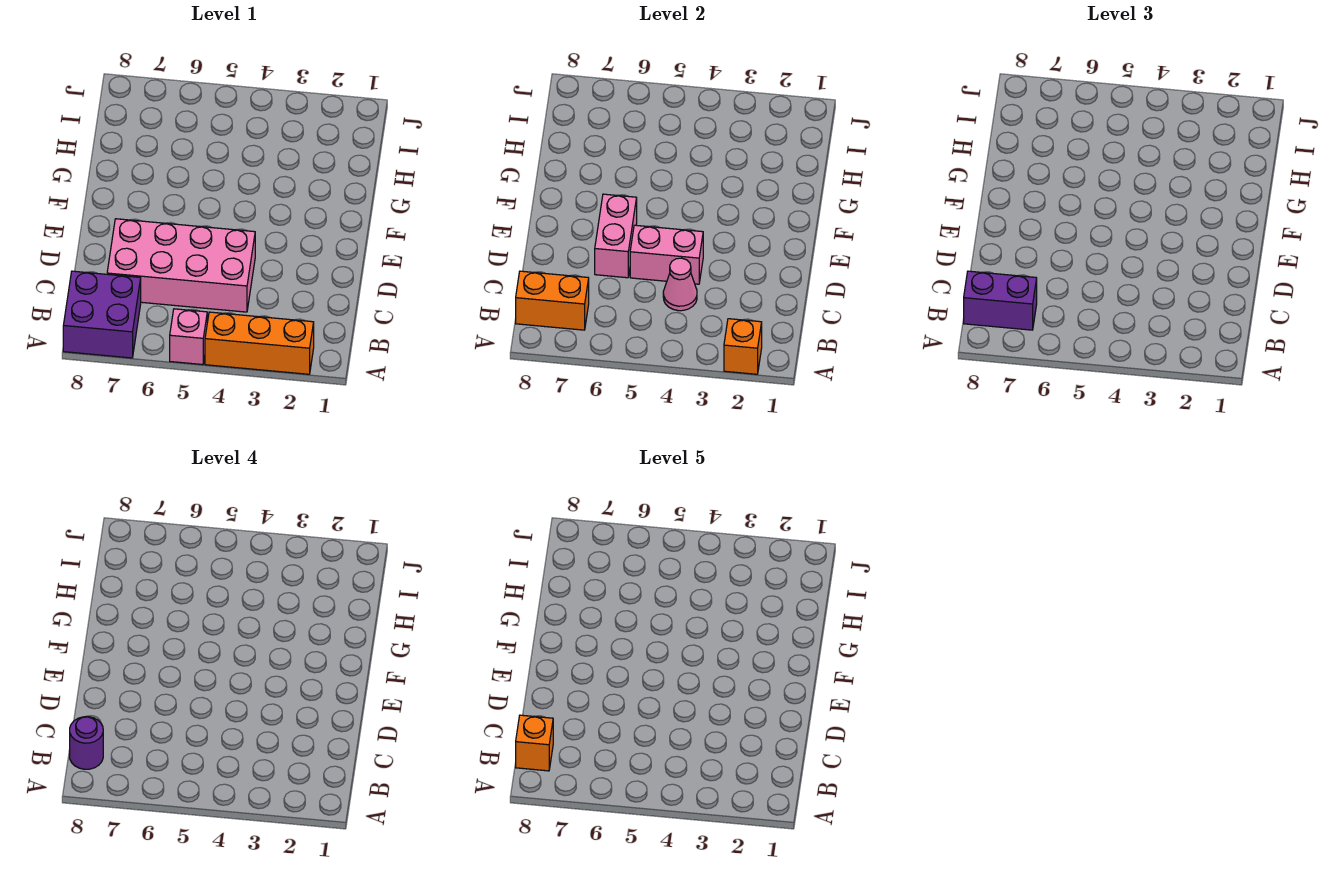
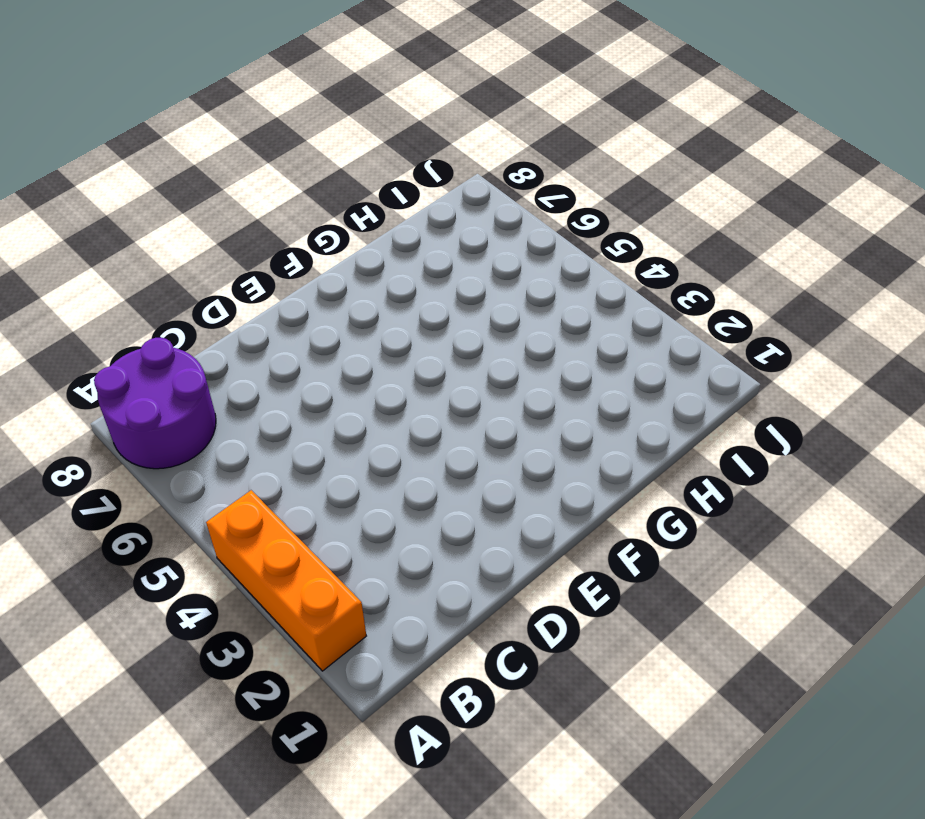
purple round brick A7:B8 level 1 -> purple brick A7:B8 level 1
none -> pink brick A5 level 1
none -> pink brick C4:D7 level 1
none -> orange brick A2 level 2

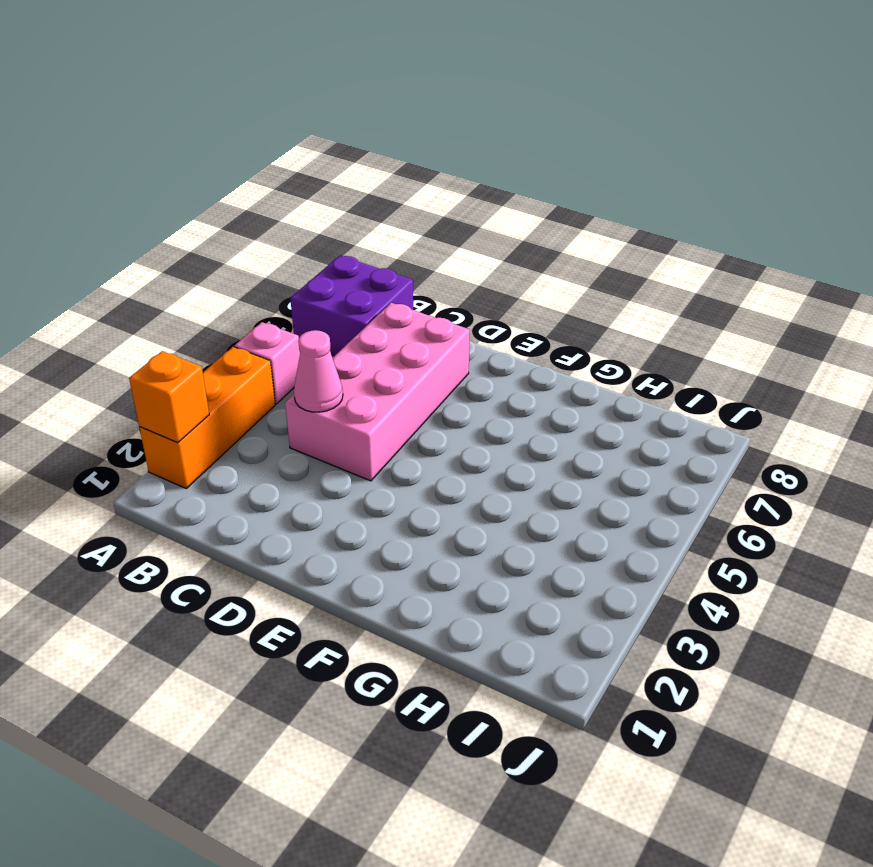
none -> orange brick B7:B8 level 2
none -> pink brick D4:D5 level 2
none -> pink brick D6:E6 level 2

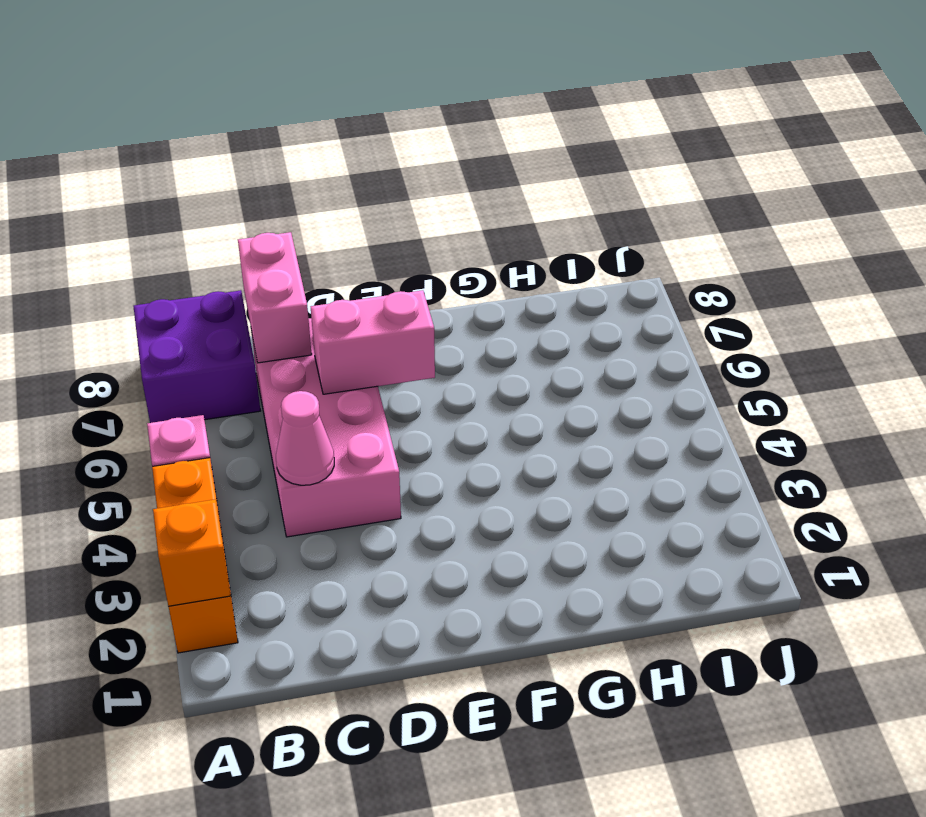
pink brick C7:C8 level 2 -> pink brick D4:D5 level 2
none -> orange brick B7:B8 level 2
none -> purple brick B7:B8 level 3
none -> purple round brick B8 level 4

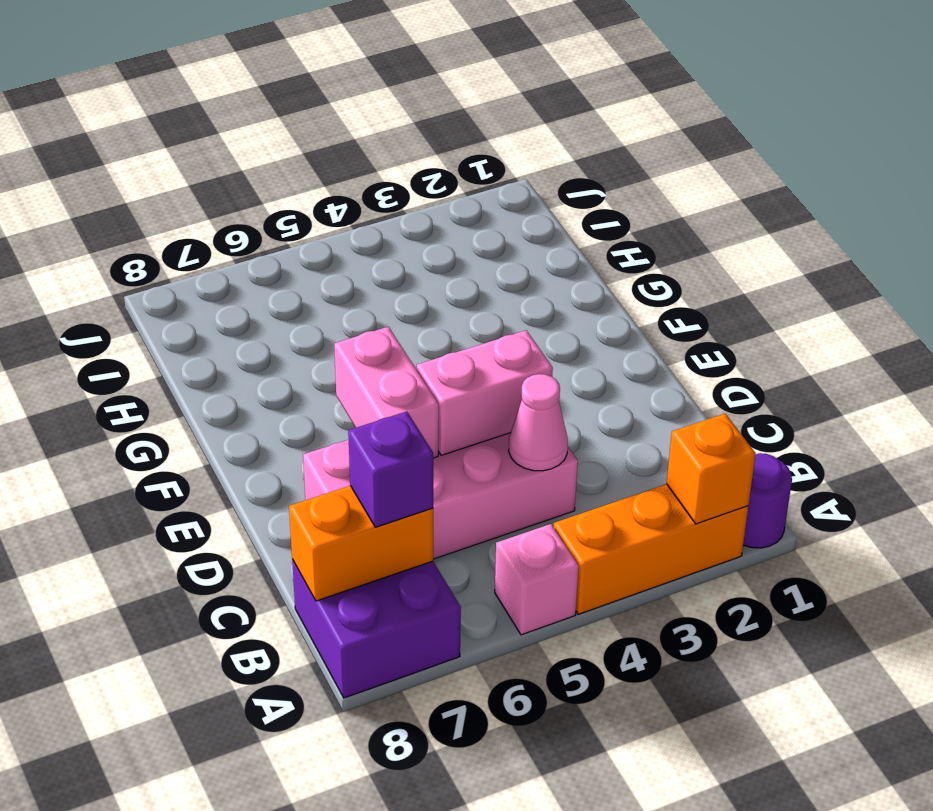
purple round brick A1 level 1 -> purple round brick B8 level 4
purple brick B7 level 3 -> purple brick B7:B8 level 3
none -> orange brick B8 level 5

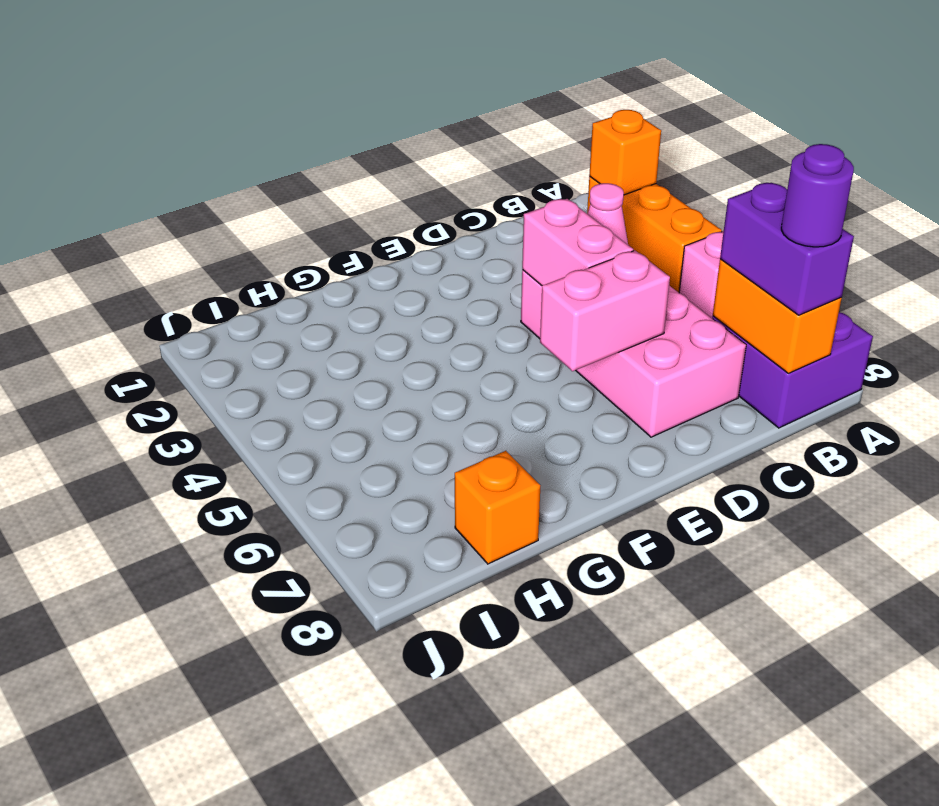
orange brick H8 level 1 -> orange brick B8 level 5

